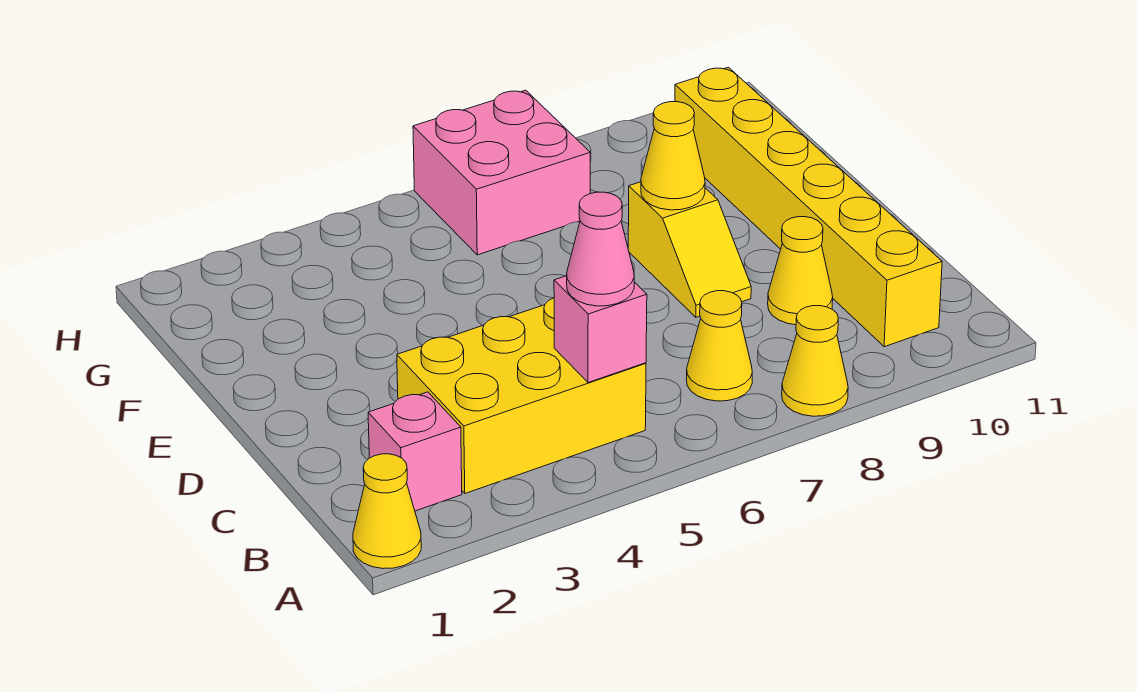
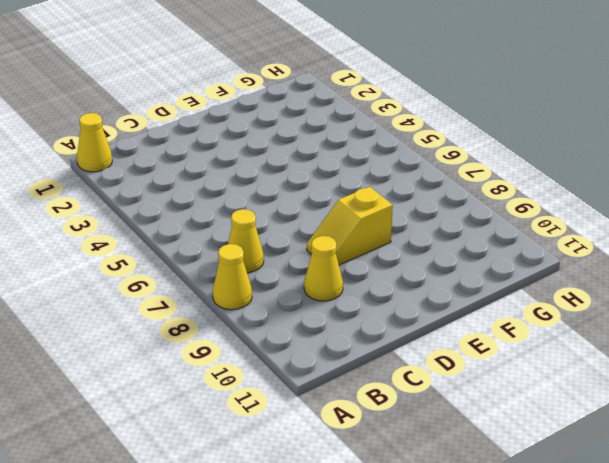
none -> pink brick B2 level 1
none -> yellow brick B3:C5 level 1
none -> yellow brick B10:G10 level 1

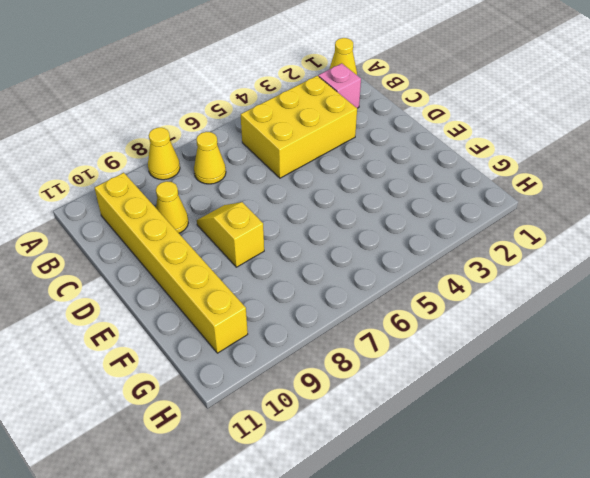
none -> pink brick G6:H7 level 1
none -> pink brick B5 level 2
none -> yellow cone E8 level 2

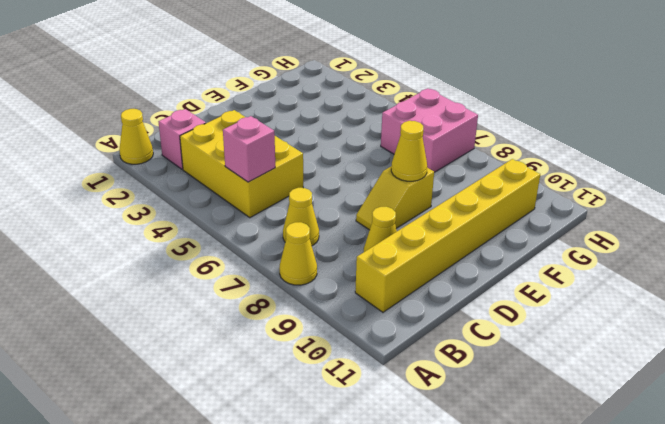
none -> pink cone B5 level 3

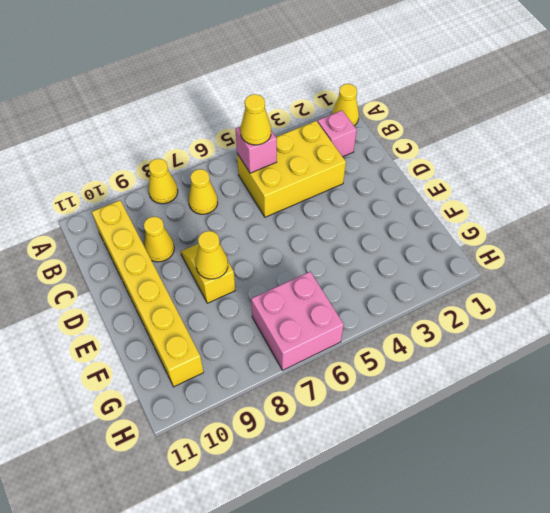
yellow cone B5 level 3 -> pink cone B5 level 3

